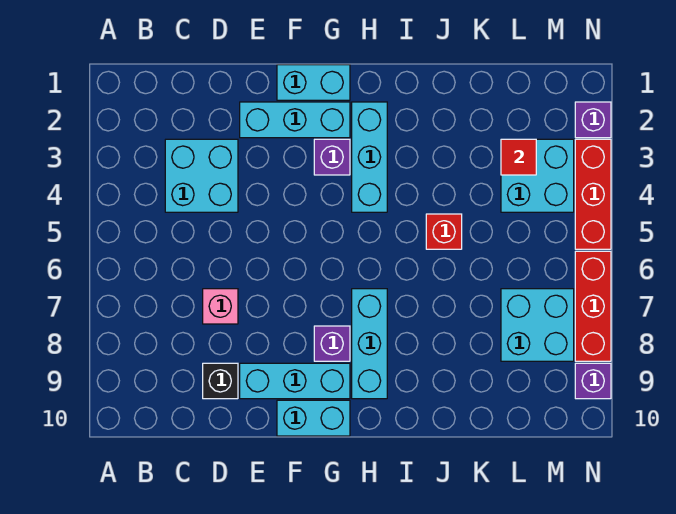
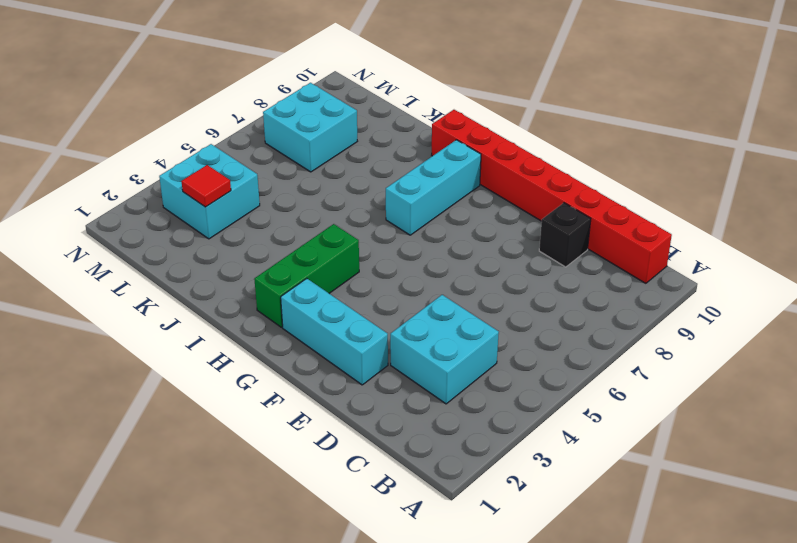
red brick B10:I10 level 1 -> cyan brick F10:G10 level 1
green brick H2:H4 level 1 -> cyan brick H2:H4 level 1
none -> pink brick D7 level 1
none -> cyan brick E9:G9 level 1
none -> cyan brick F1:G1 level 1

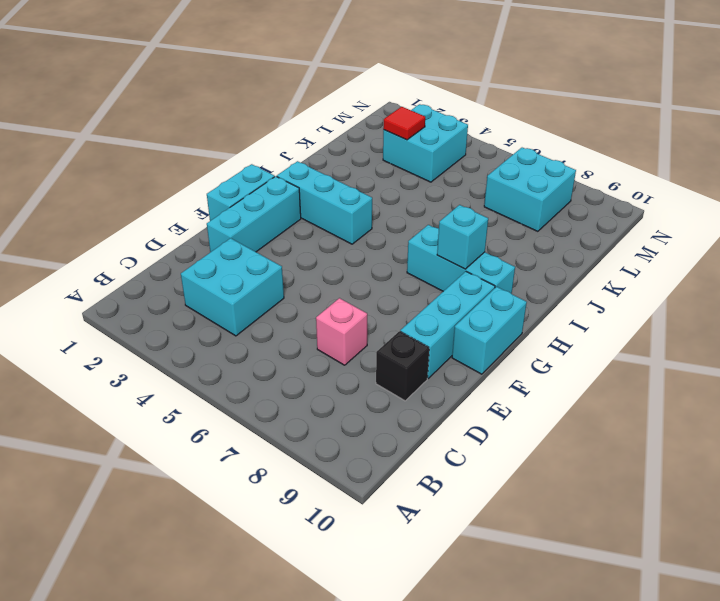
cyan brick H8 level 2 -> none
none -> purple brick G3 level 1
none -> purple brick G8 level 1
none -> red brick J5 level 1

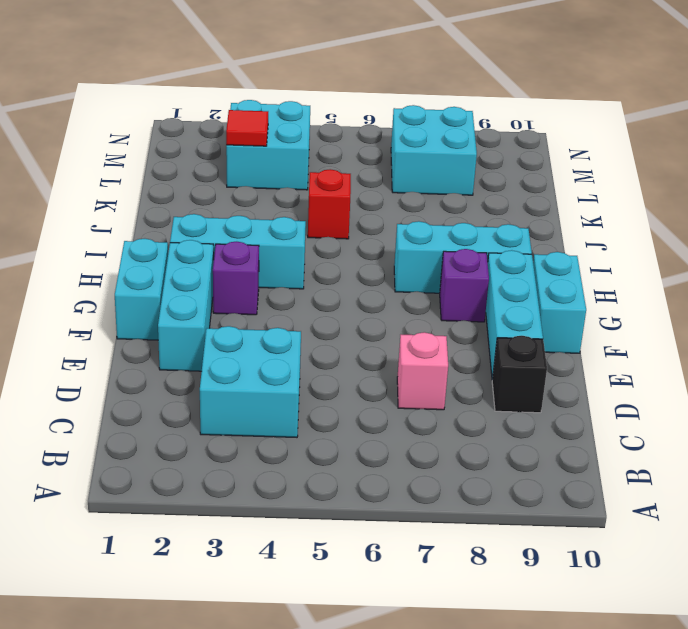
none -> purple brick N2 level 1
none -> red brick N3:N5 level 1
none -> red brick N6:N8 level 1

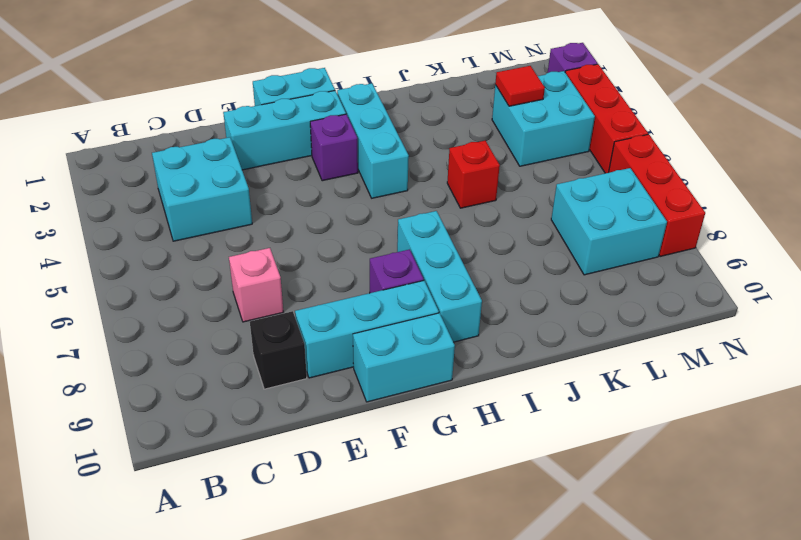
none -> purple brick N9 level 1

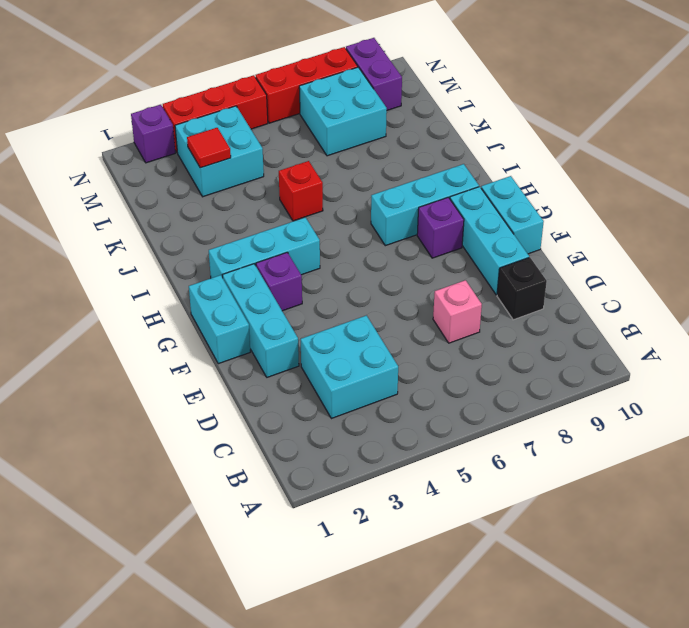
purple brick M9:N9 level 1 -> purple brick N9 level 1

